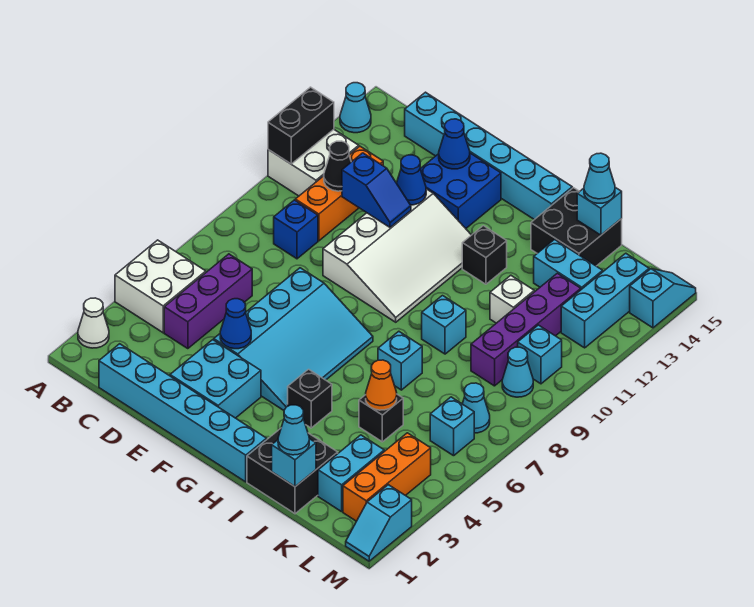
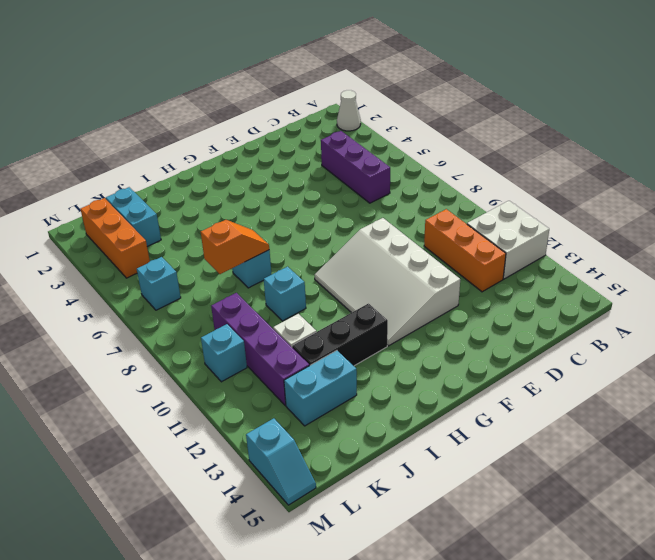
black brick H12:J12 level 1 -> black brick H12 level 1
orange slope I7:J7 level 2 top J -> none
none -> white brick A4:B5 level 1
none -> cyan cone A14 level 1
none -> cyan brick C1:H1 level 1
none -> blue brick C9 level 1

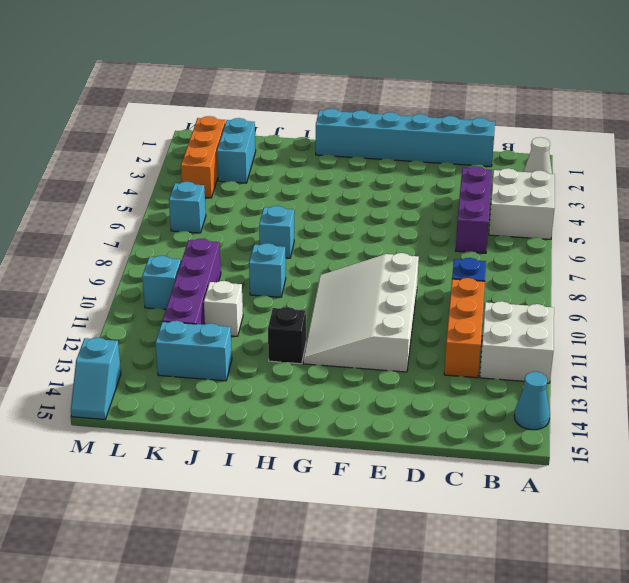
none -> cyan brick C15:H15 level 1
none -> cyan brick E2:F3 level 1
none -> cyan slope E4:G7 level 1 top E
none -> blue brick E13:F14 level 1

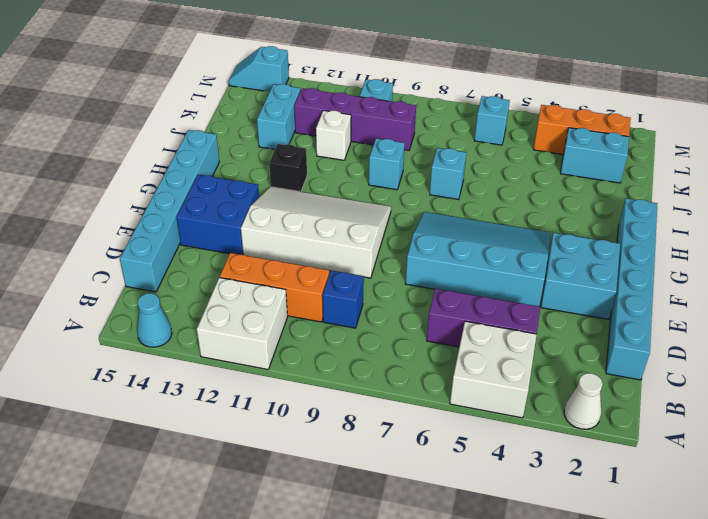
none -> black brick H4 level 1
none -> black brick I1:J2 level 1
none -> black brick I14:J15 level 1
none -> black brick J5 level 1

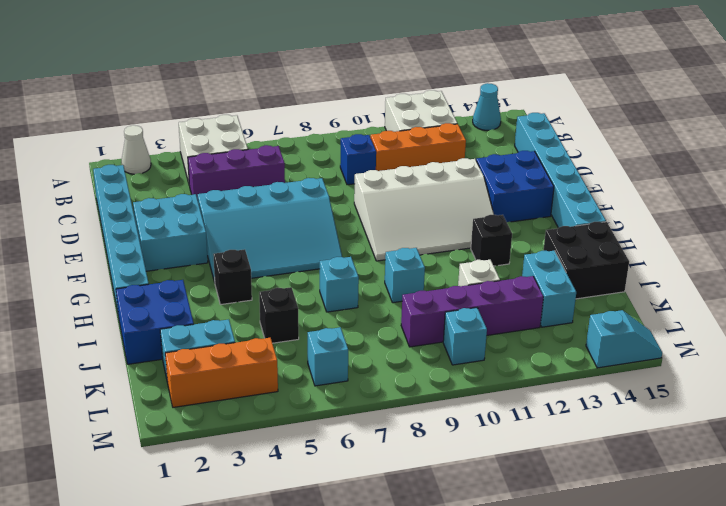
blue brick I1:J2 level 1 -> black brick I1:J2 level 1
none -> cyan cone L7 level 1
none -> cyan cone L9 level 1
none -> cyan brick L12:L14 level 1
none -> cyan slope M1:M2 level 1 top 2

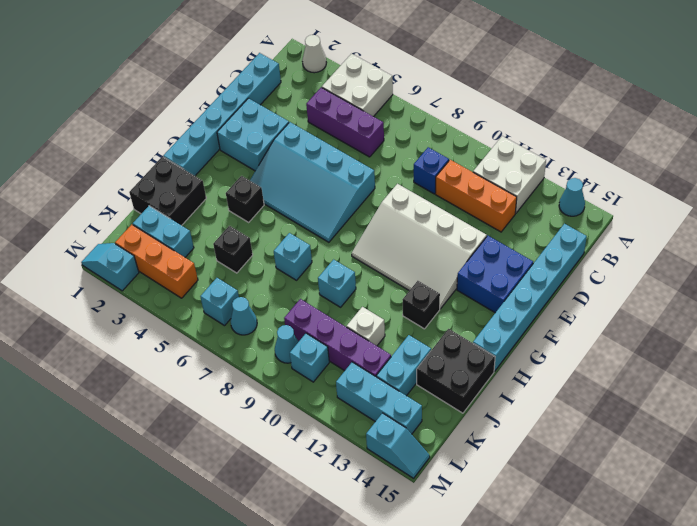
none -> black brick A11:A12 level 2
none -> black cone C11 level 2
none -> blue slope D11:E11 level 2 top D
none -> blue cone E4 level 2

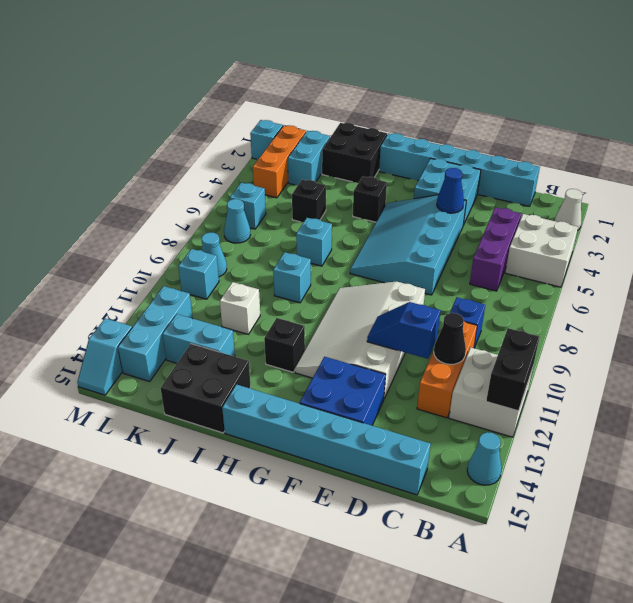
none -> purple brick K9:K12 level 1
none -> blue cone E12 level 2
none -> blue cone E14 level 2
none -> cyan brick J1 level 2

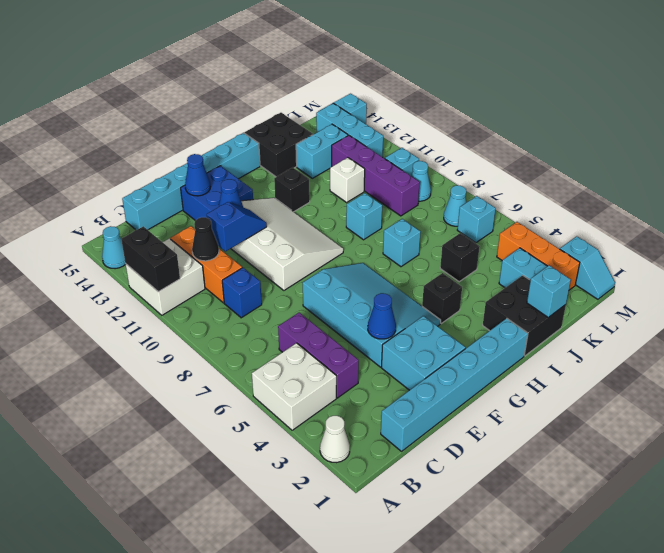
none -> orange cone J5 level 2
none -> cyan brick J15 level 2
none -> cyan cone J1 level 3
none -> cyan cone J15 level 3

